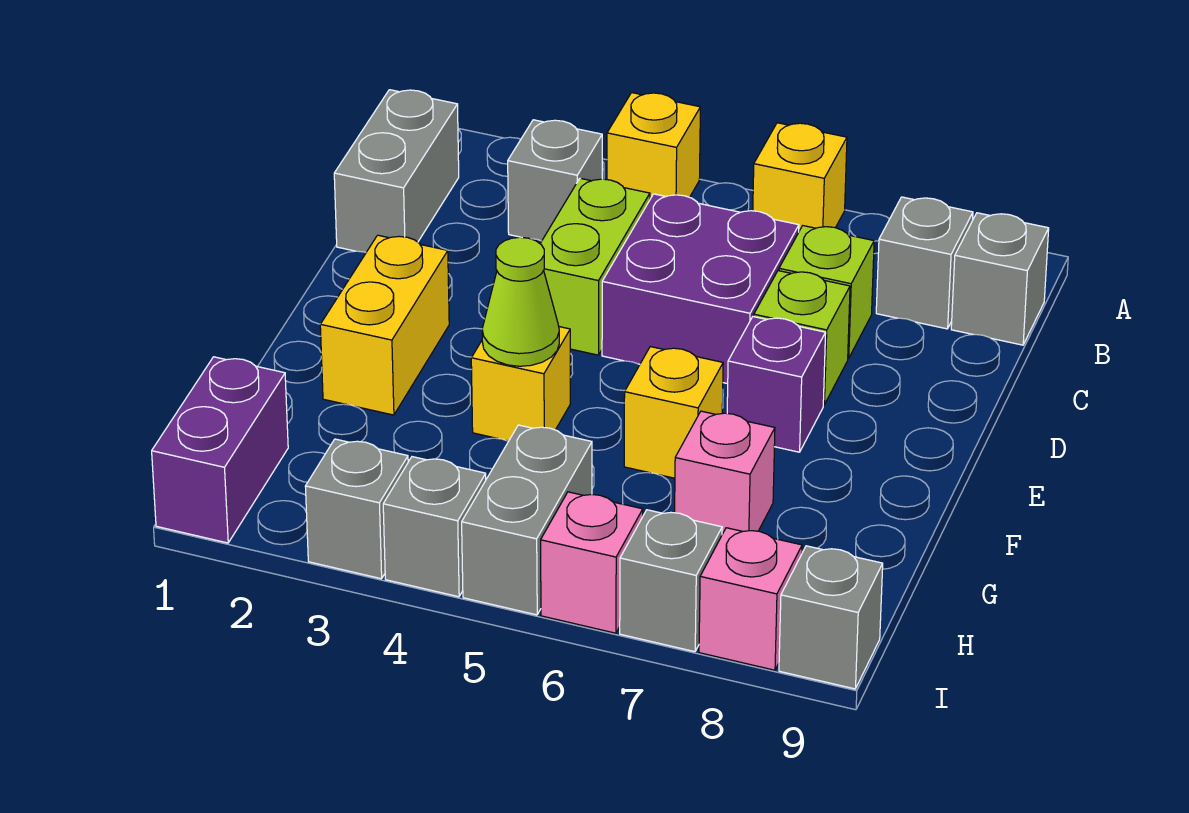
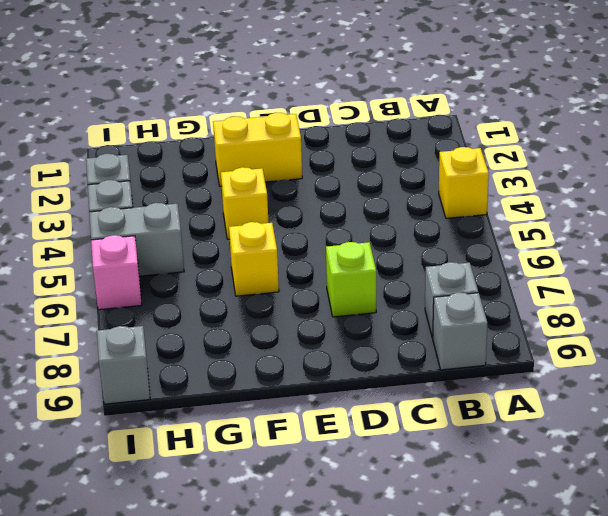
none -> yellow brick A6 level 1
none -> grey brick B1:C1 level 1
none -> grey brick B3 level 1

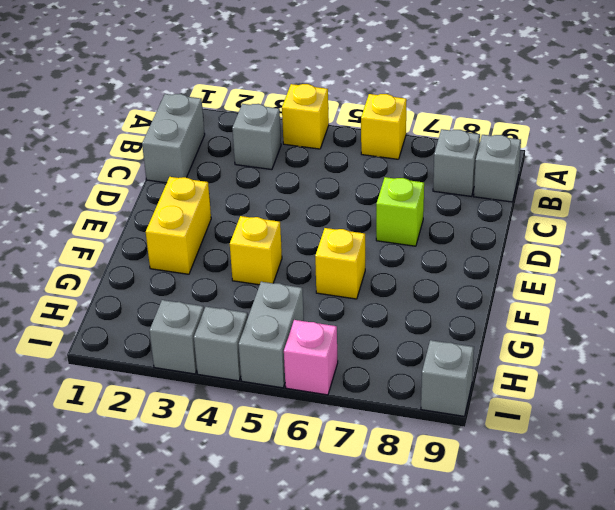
none -> lime brick C4:D4 level 1
none -> purple brick C5:D6 level 1
none -> lime brick C7 level 1

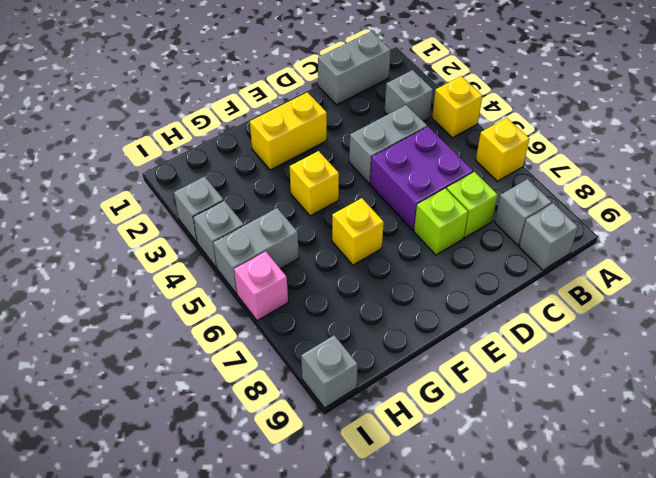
grey brick C4:D4 level 1 -> lime brick C4:D4 level 1
none -> purple brick E7 level 1
none -> pink brick G7 level 1
none -> purple brick H1:I1 level 1

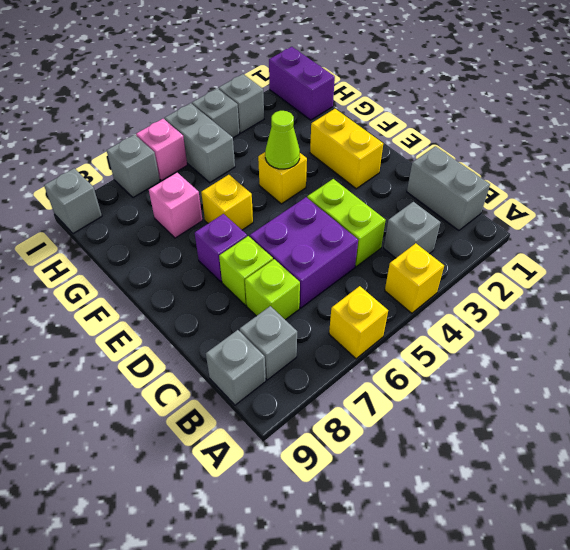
none -> pink brick I8 level 1

